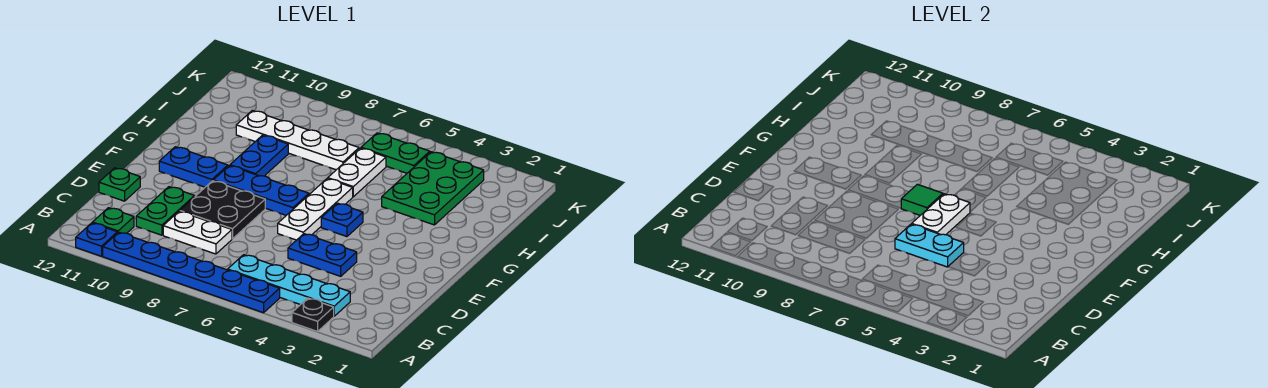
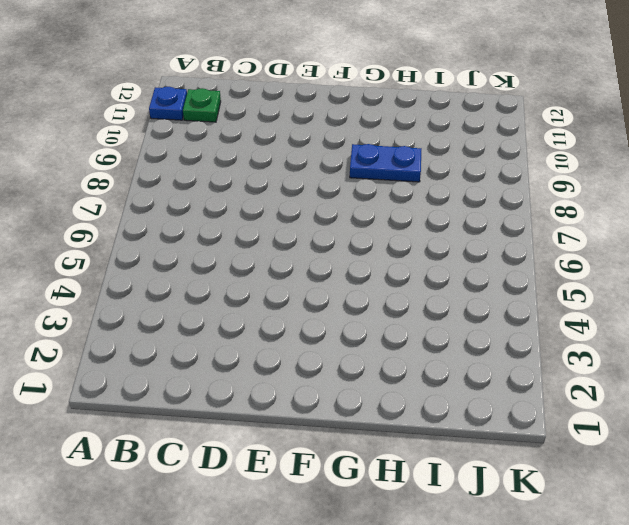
none -> black plate A3 level 1
none -> blue plate A5:A10 level 1
none -> cyan plate B3:B6 level 1

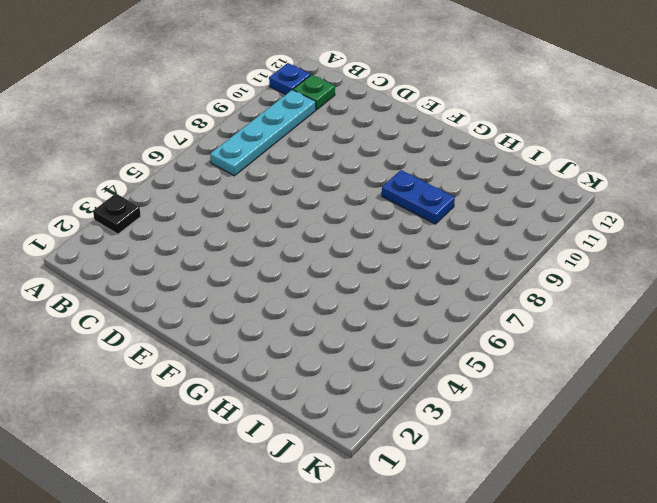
cyan plate B7:B10 level 1 -> cyan plate B3:B6 level 1
none -> blue plate A5:A10 level 1
none -> white plate C8:C9 level 1
none -> green plate C10:D10 level 1

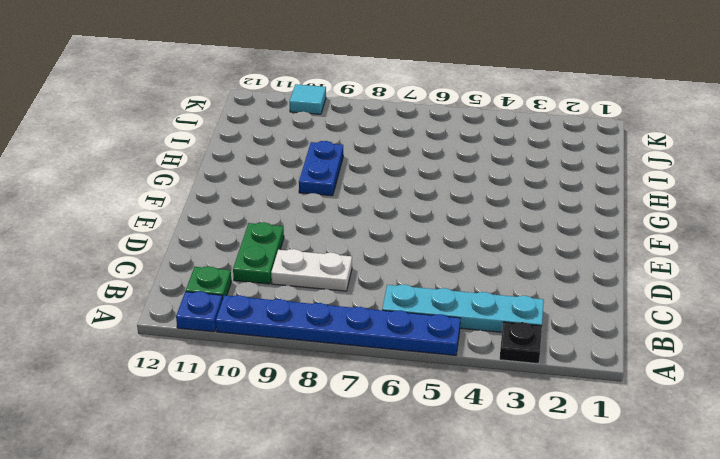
cyan tile K10 level 1 -> none
none -> blue plate D4:D5 level 1
none -> black plate D8:E9 level 1
none -> green plate D12 level 1

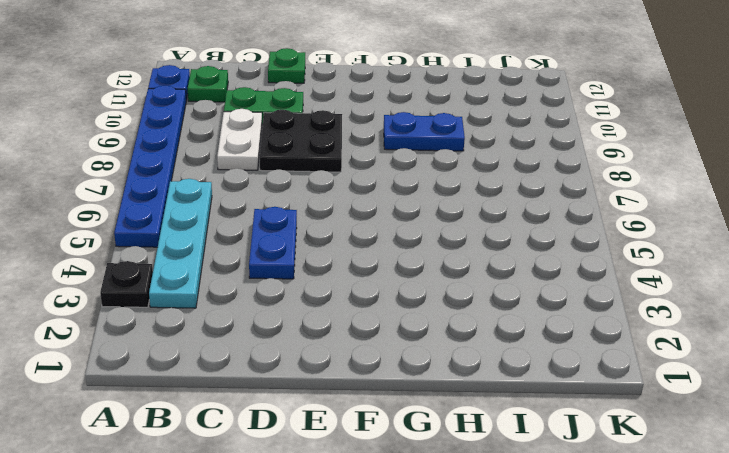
none -> white plate E6:G6 level 1
none -> blue plate F5 level 1
none -> blue plate F7:F9 level 1

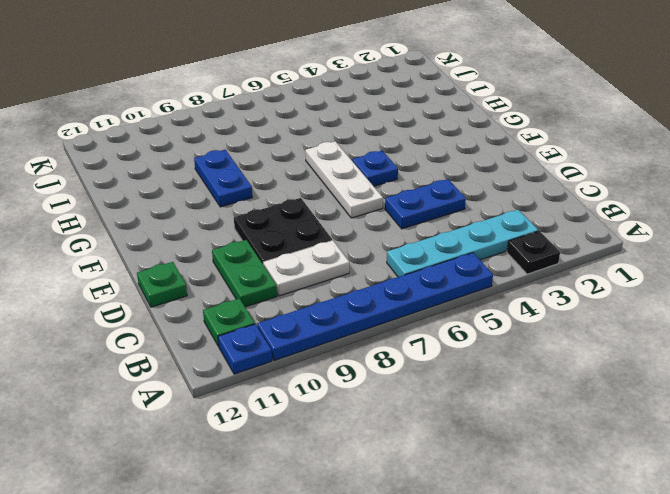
none -> blue plate F7:F9 level 1
none -> blue plate F10:F11 level 1
none -> green plate H3:J4 level 1

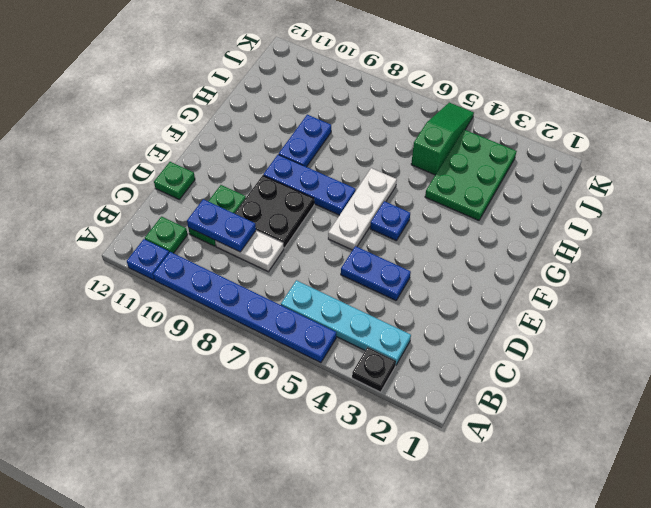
blue plate C9:C10 level 2 -> blue plate F10:F11 level 1
green slope I5:K5 level 1 top I -> green plate J5:J6 level 1
none -> white plate H6:I6 level 1
none -> white plate I7:I10 level 1
none -> cyan plate D5:D6 level 2

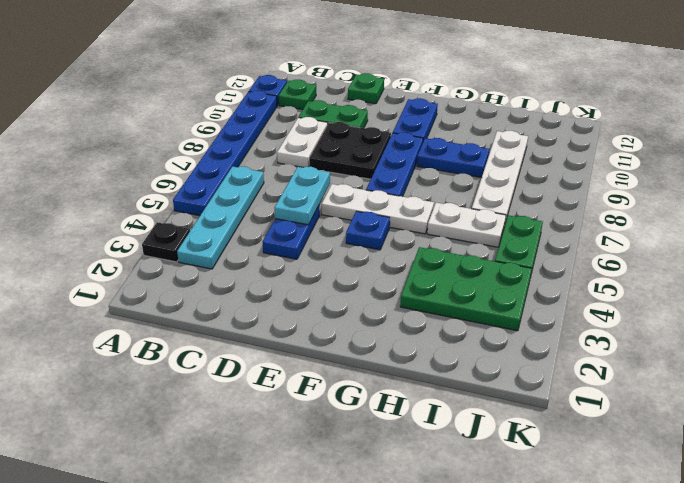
none -> white plate E6:F6 level 2
none -> green tile F7 level 2

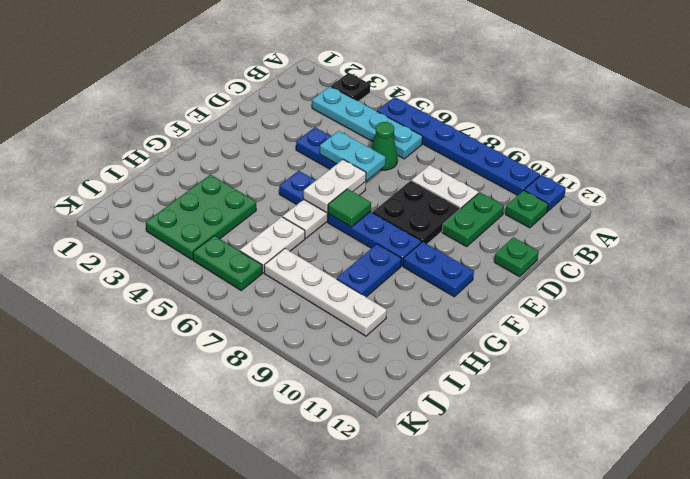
green cone C6 level 1 -> none

